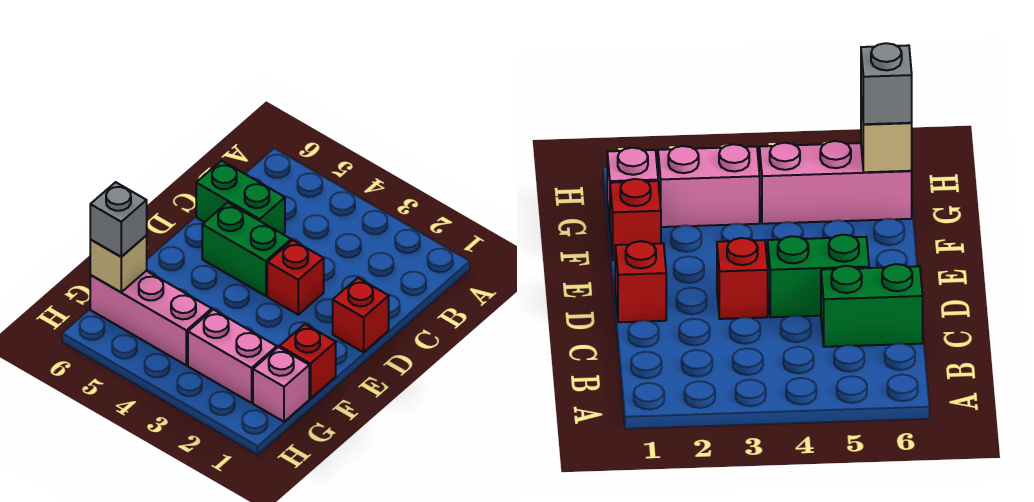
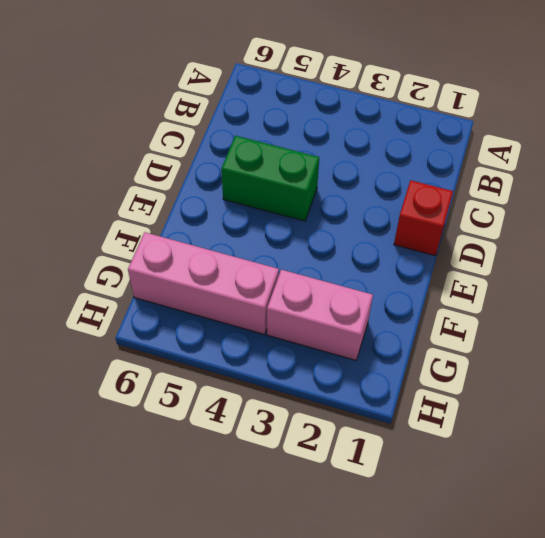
none -> green brick C5:C6 level 1
none -> red brick D3 level 1

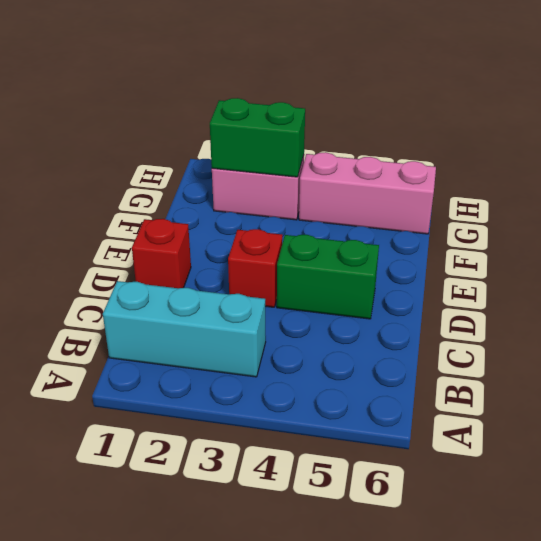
cyan brick B1:B3 level 1 -> none
green brick G2:G3 level 2 -> green brick C5:C6 level 1
none -> red brick F1 level 1
none -> pink brick G1 level 1

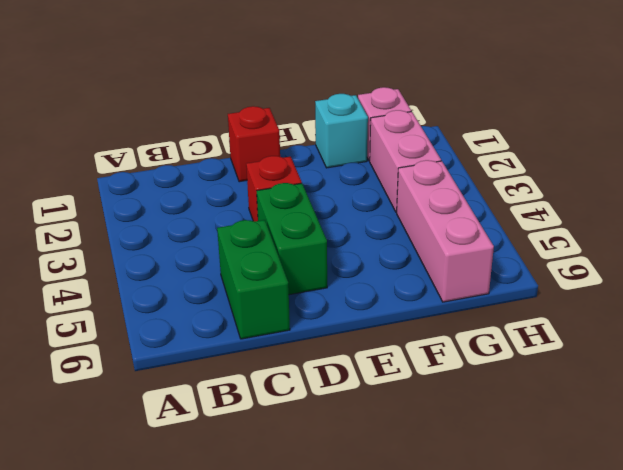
cyan brick F1 level 1 -> red brick F1 level 1
none -> tan brick G6 level 2
none -> grey brick G6 level 3

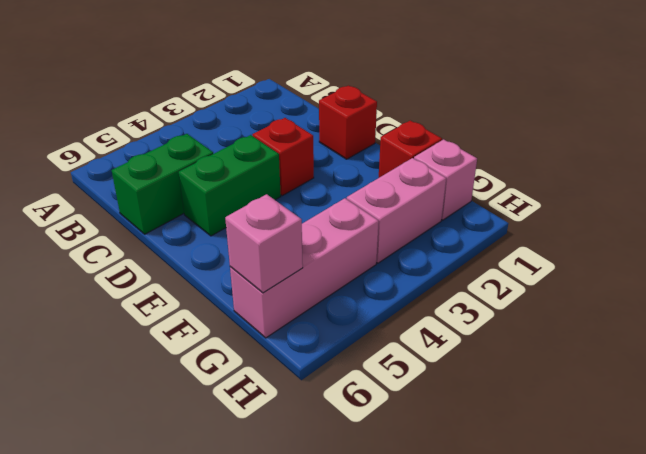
pink brick G6 level 2 -> tan brick G6 level 2
none -> grey brick G6 level 3

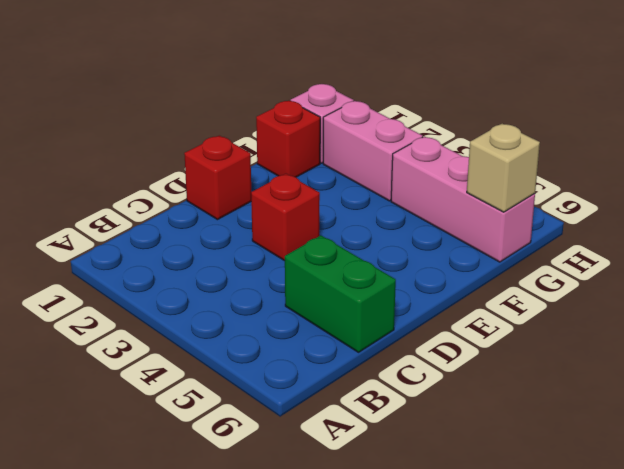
none -> green brick D4:D5 level 1
none -> grey brick G6 level 3

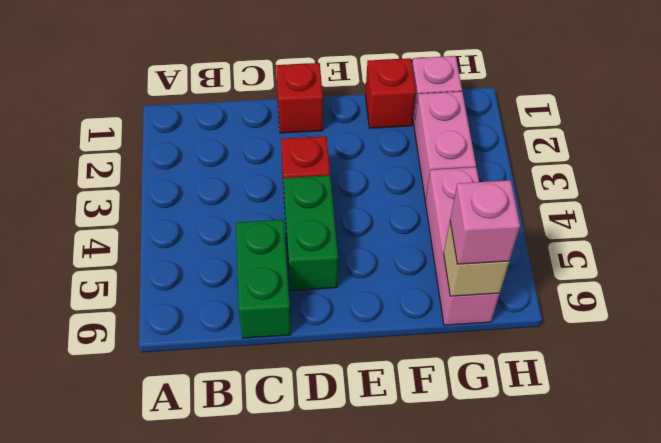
pink brick G6 level 3 -> grey brick G6 level 3

